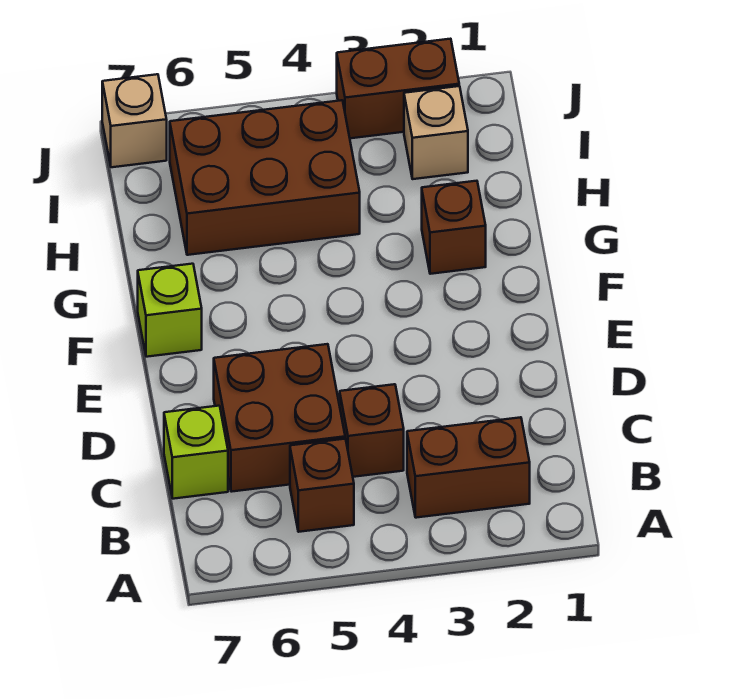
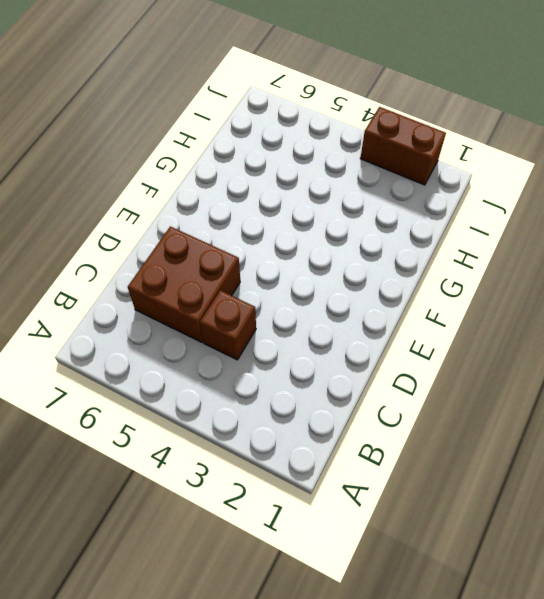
none -> brown brick B2:B3 level 1
none -> brown brick B5 level 1

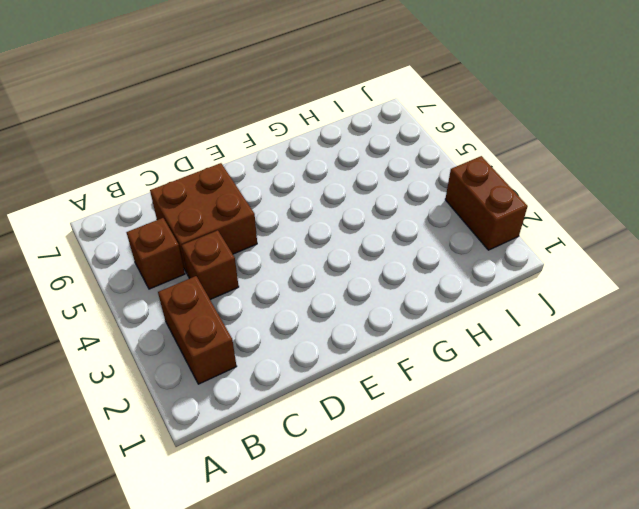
none -> lime brick C7 level 1
none -> lime brick F7 level 1

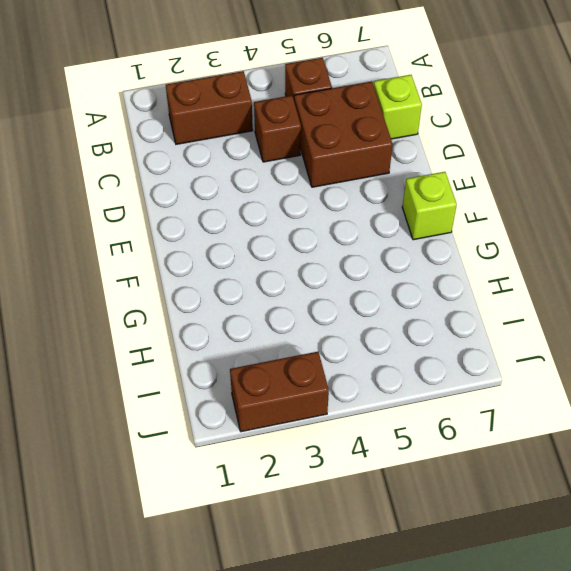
none -> brown brick G2 level 1
none -> brown brick H4:I6 level 1

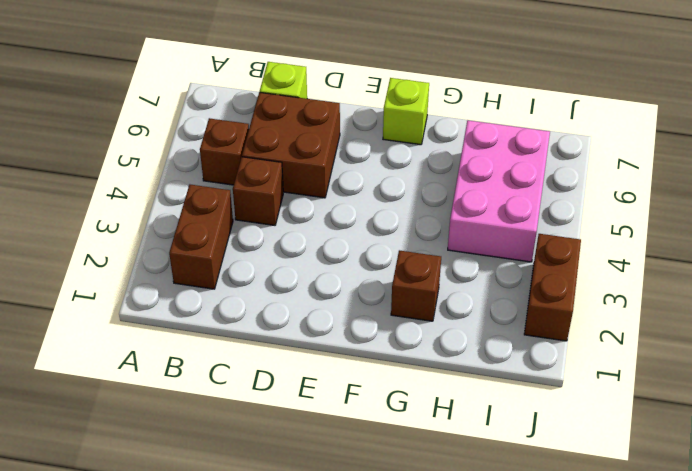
pink brick H4:I6 level 1 -> brown brick H4:I6 level 1
none -> tan brick I2 level 1
none -> tan brick J7 level 1

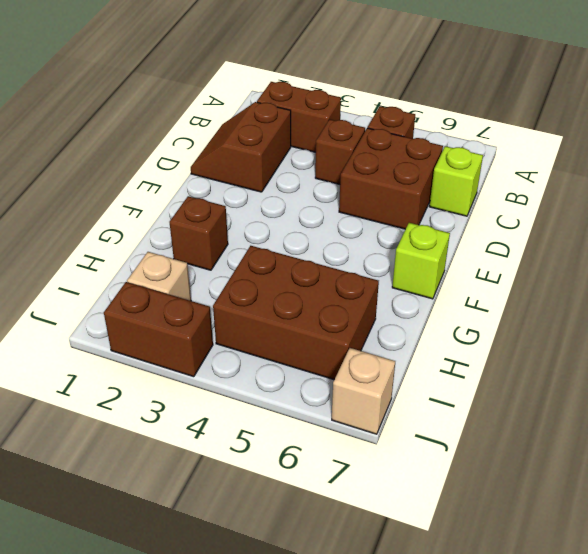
brown slope C1:D2 level 1 top 2 -> none

